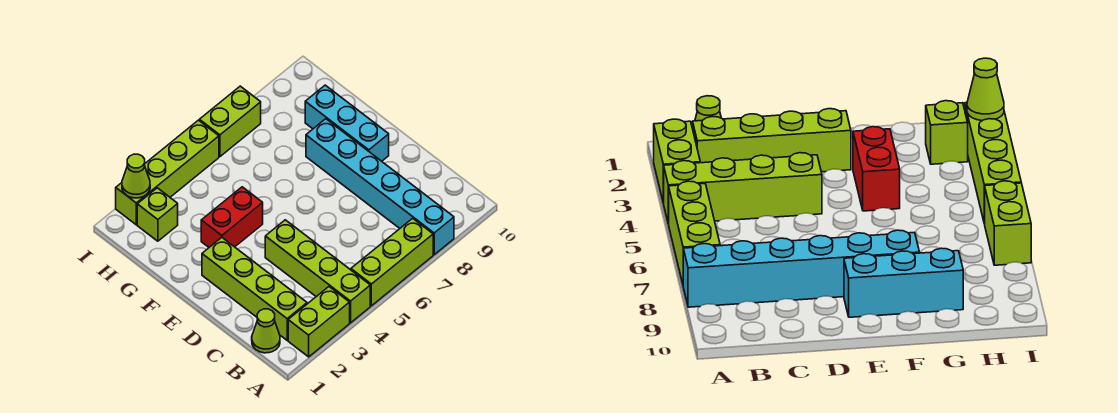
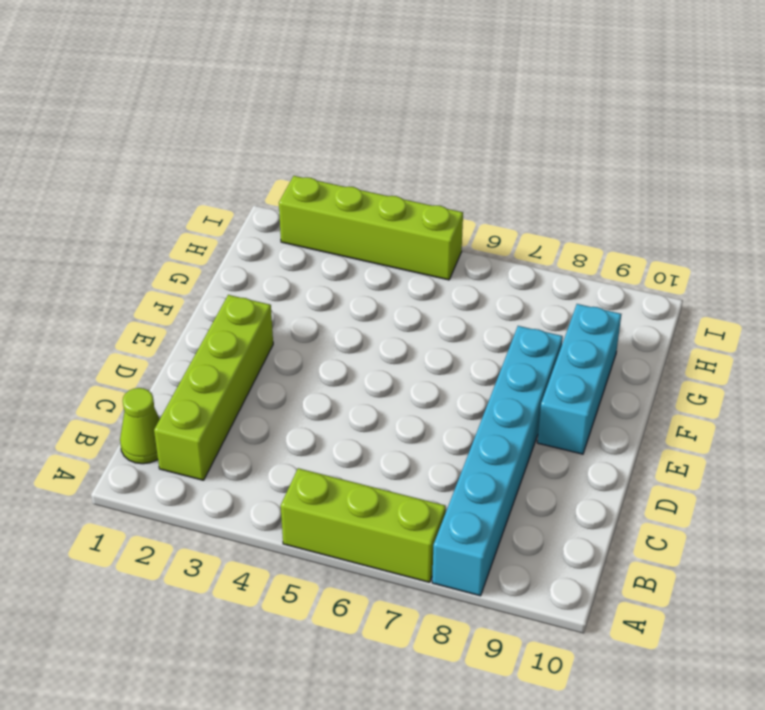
none -> lime brick A2:A3 level 1
none -> lime brick A4:D4 level 1
none -> red brick F3:F4 level 1

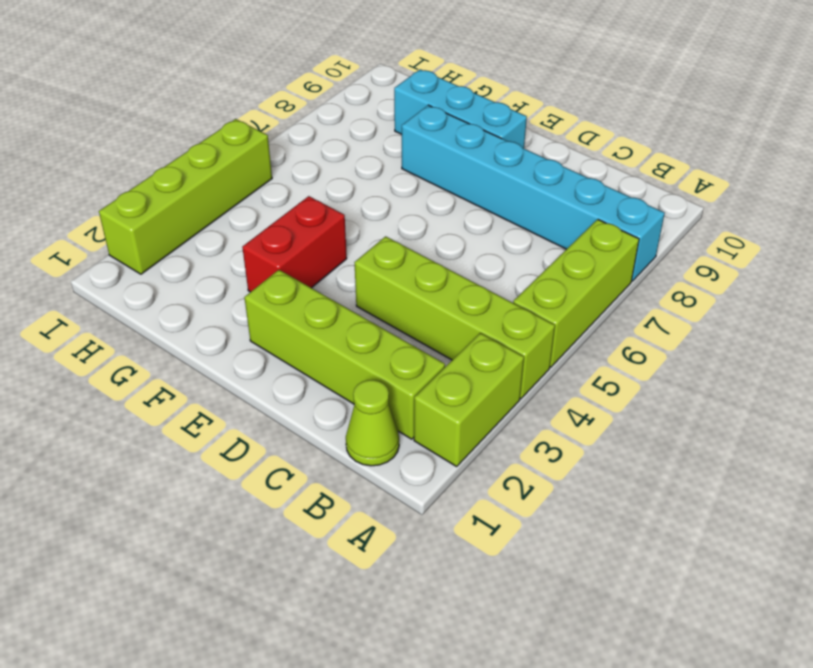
none -> lime brick H2 level 1
none -> lime brick I6:I7 level 1
none -> lime cone I2 level 2

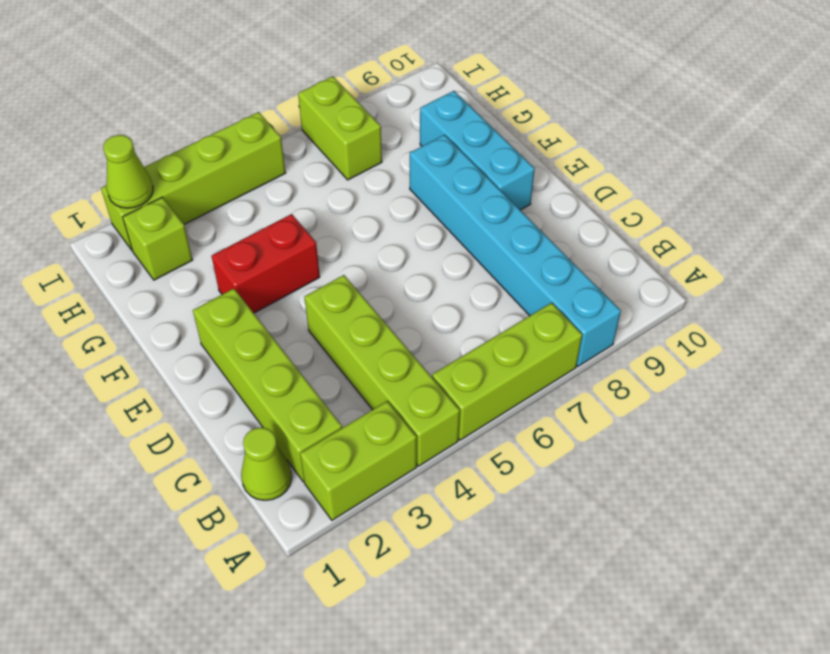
lime brick H7:I7 level 1 -> lime brick I6:I7 level 1

